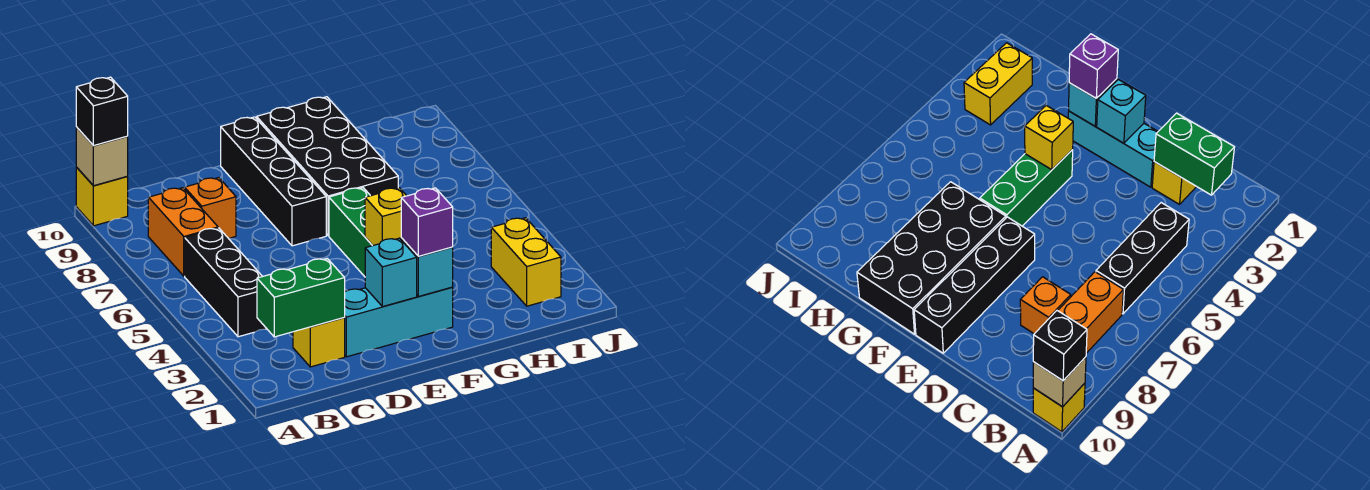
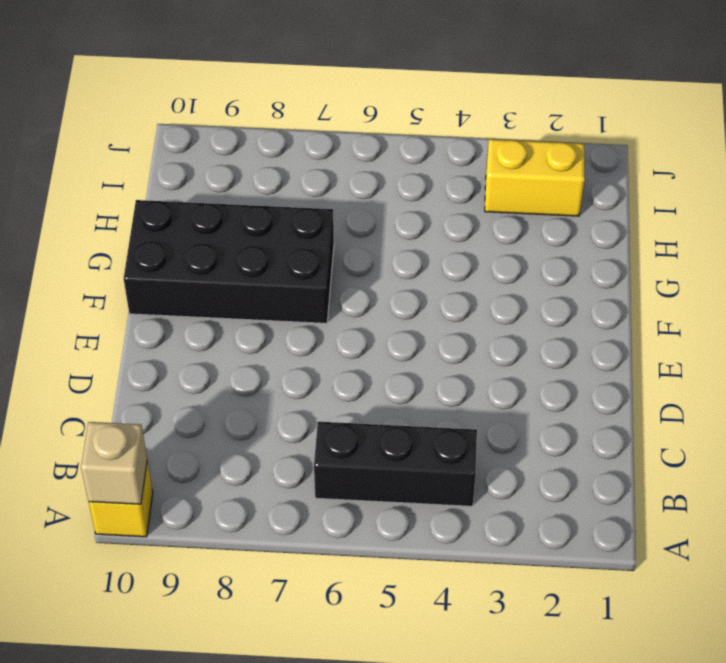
none -> orange brick B7:B8 level 1
none -> yellow brick C2 level 1
none -> orange brick C8 level 1

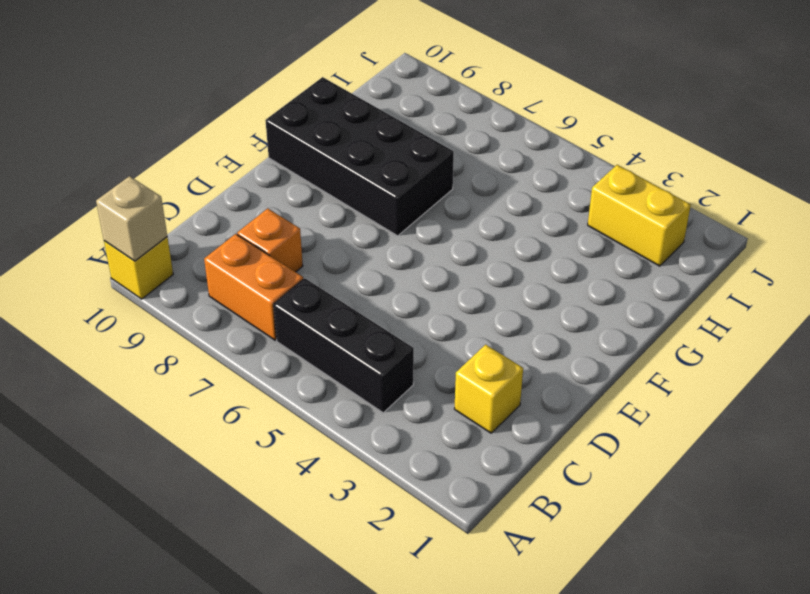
none -> cyan brick D2:F2 level 1
none -> black brick E7:E10 level 1
none -> green brick F4:F6 level 1

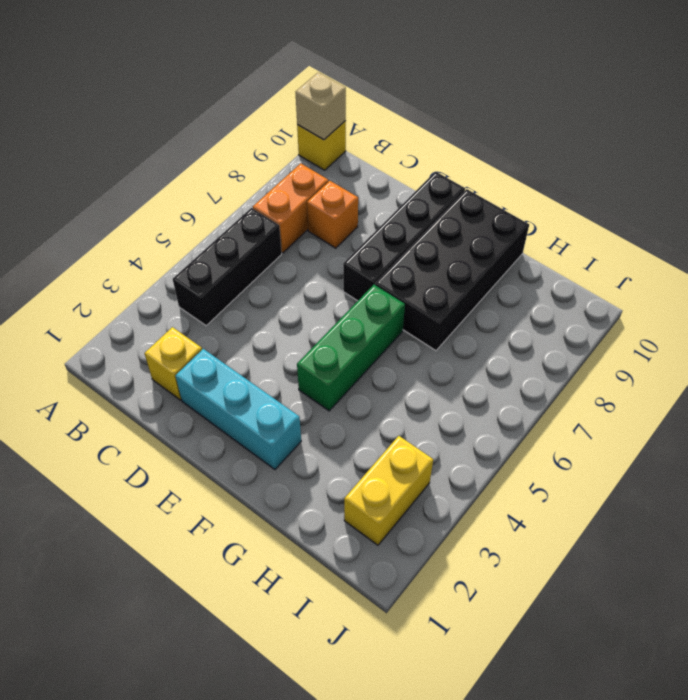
none -> green brick B2:C2 level 2
none -> cyan brick E2 level 2
none -> cyan brick F2 level 2

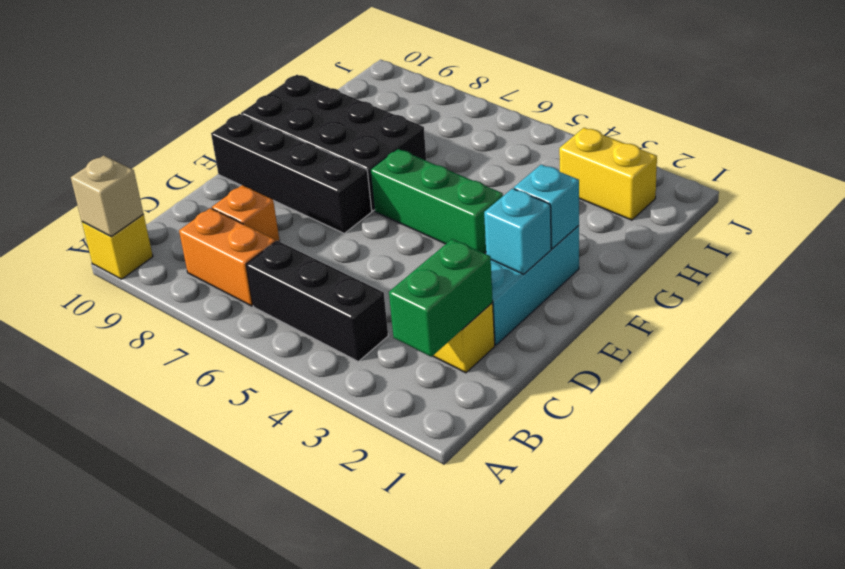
none -> yellow brick F4 level 2
none -> black brick A10 level 3
none -> purple brick F2 level 3

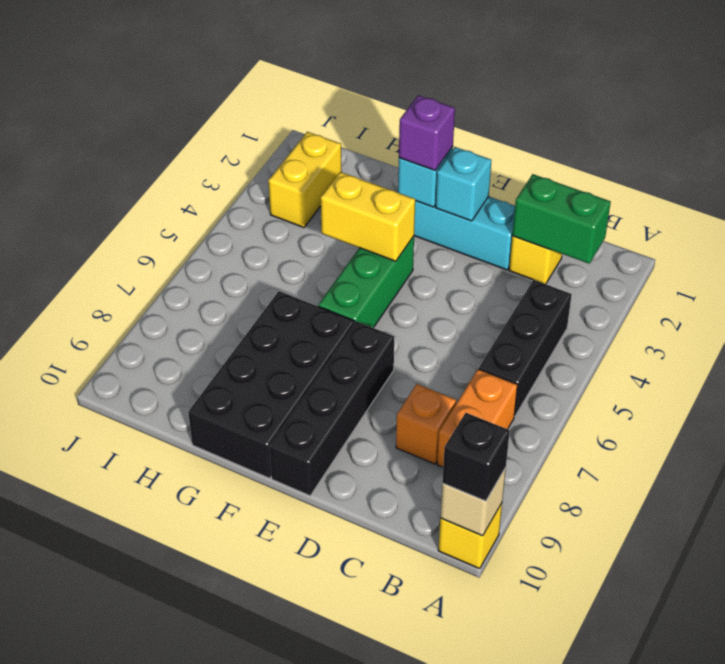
yellow brick F4:G4 level 2 -> yellow brick F4 level 2

